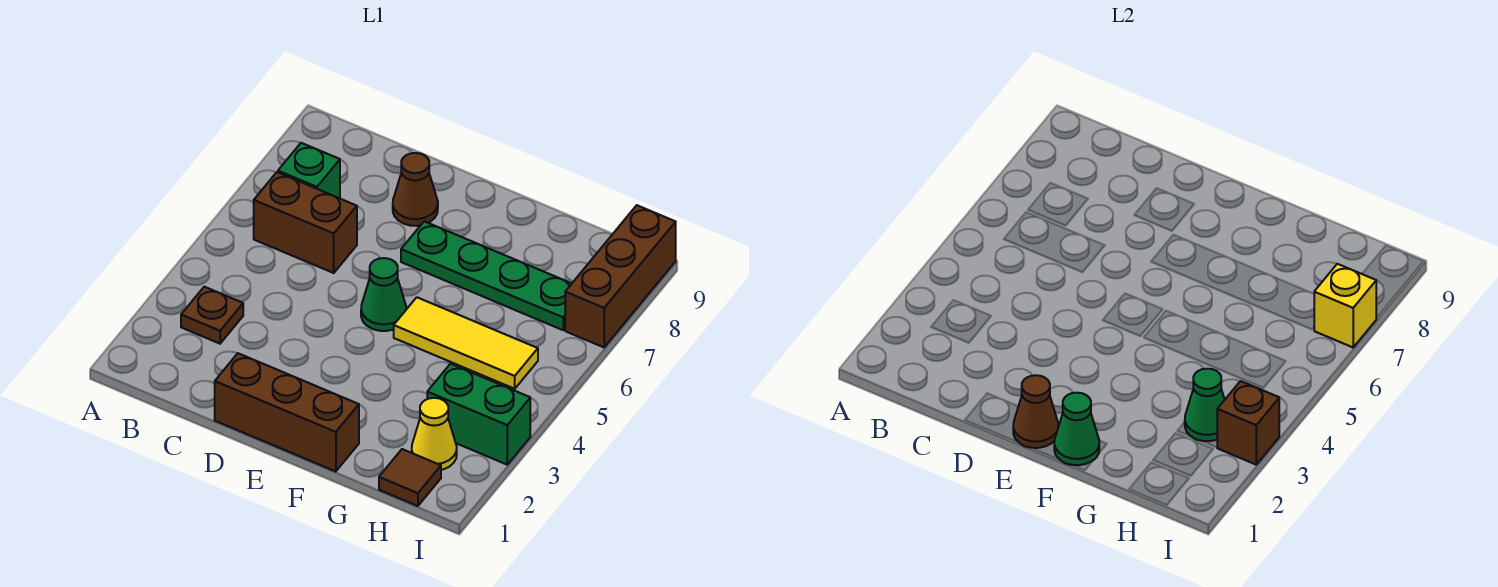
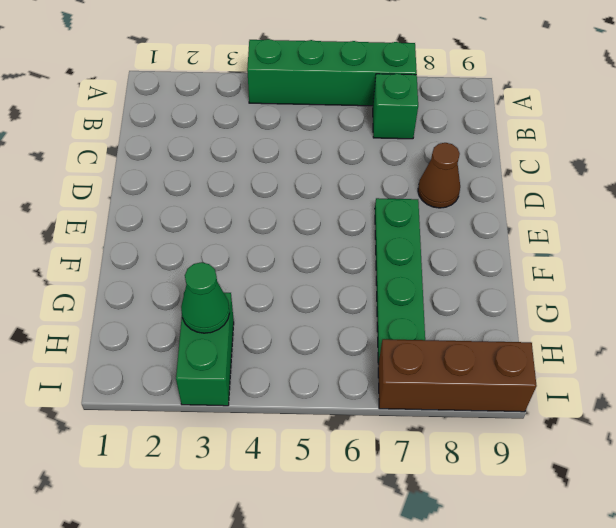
green brick A4:A7 level 1 -> none
none -> brown plate B3 level 1
none -> brown brick B6:C6 level 1
none -> brown brick D1:F1 level 1

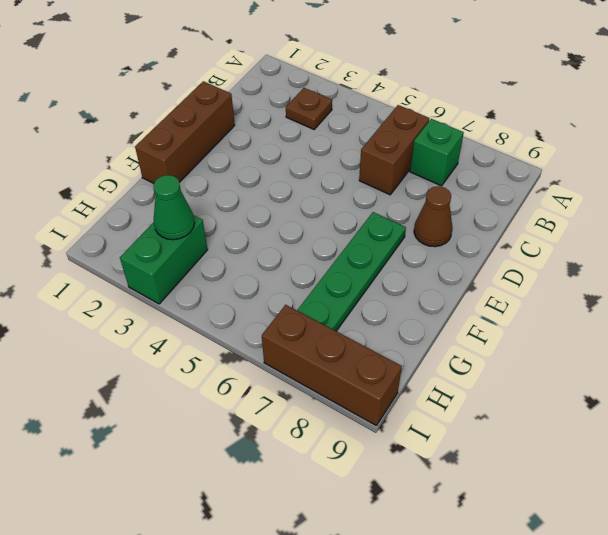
none -> green cone E5 level 1
none -> yellow tile F5:H5 level 1
none -> brown tile H1 level 1

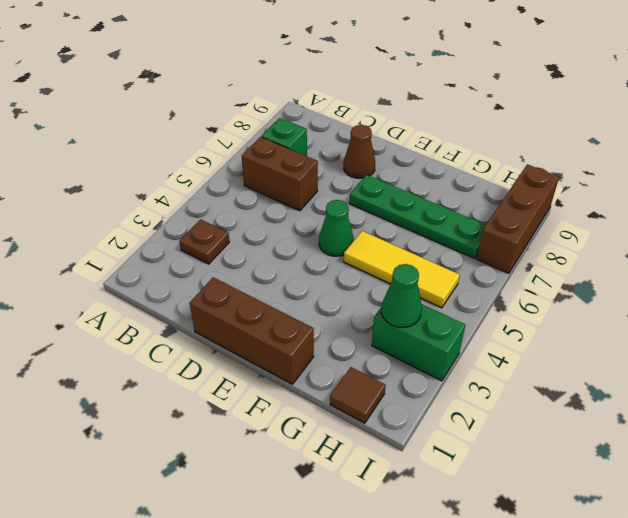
none -> yellow cone H2 level 1
none -> brown cone E1 level 2
none -> green cone F1 level 2

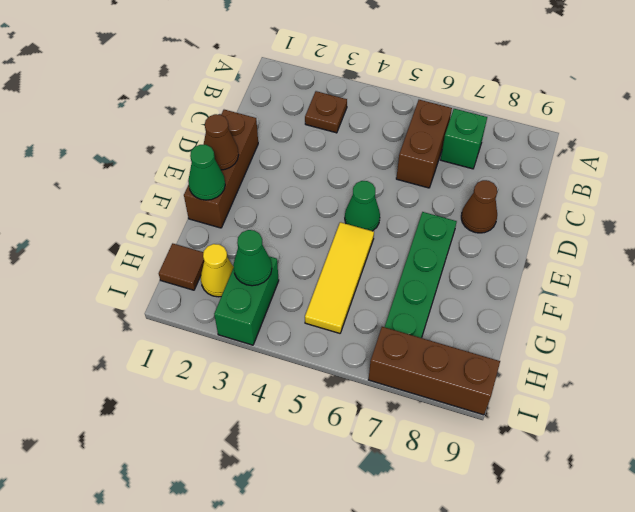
none -> brown brick I3 level 2
none -> yellow brick I7 level 2

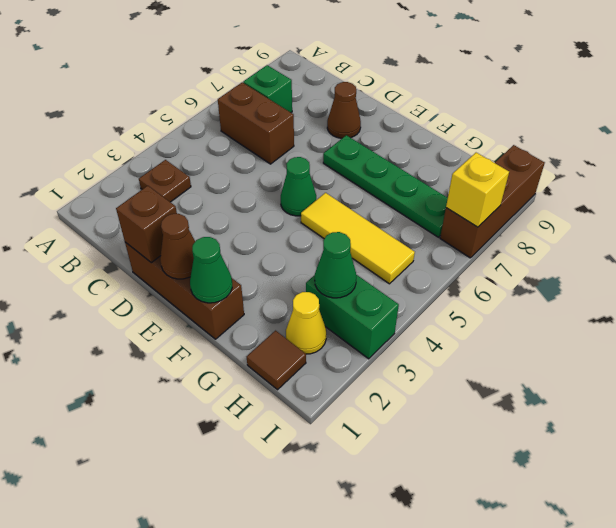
brown brick D1 level 2 -> brown brick I3 level 2

